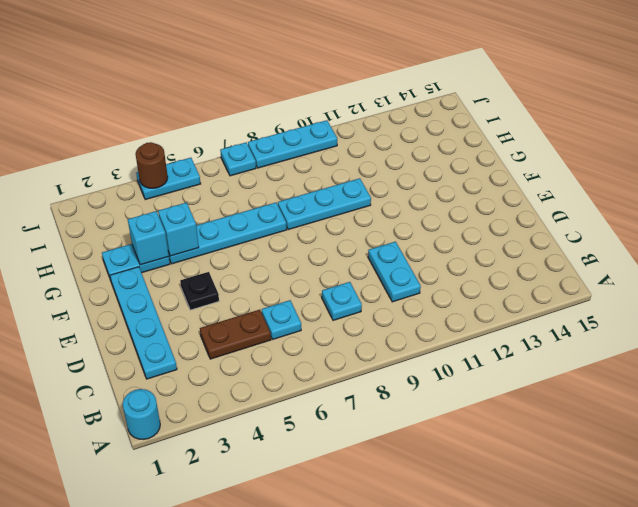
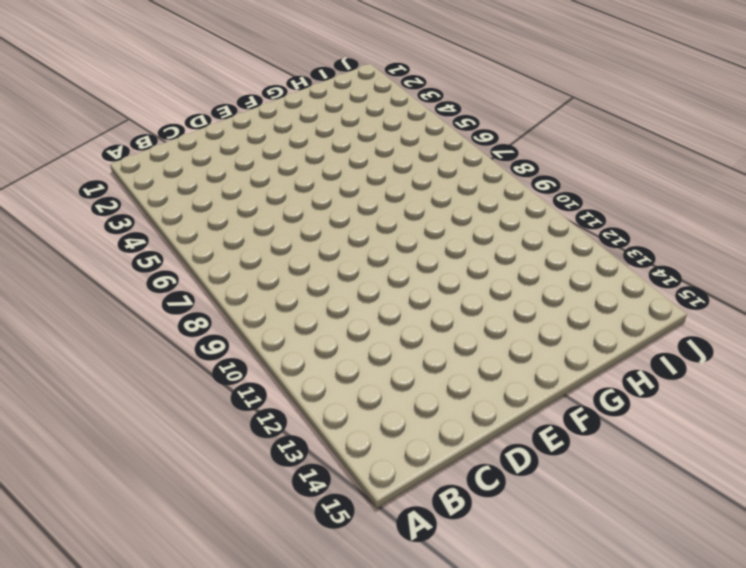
none -> cyan round brick A1 level 1
none -> cyan plate C2:F2 level 1
none -> brown plate C4:C5 level 1

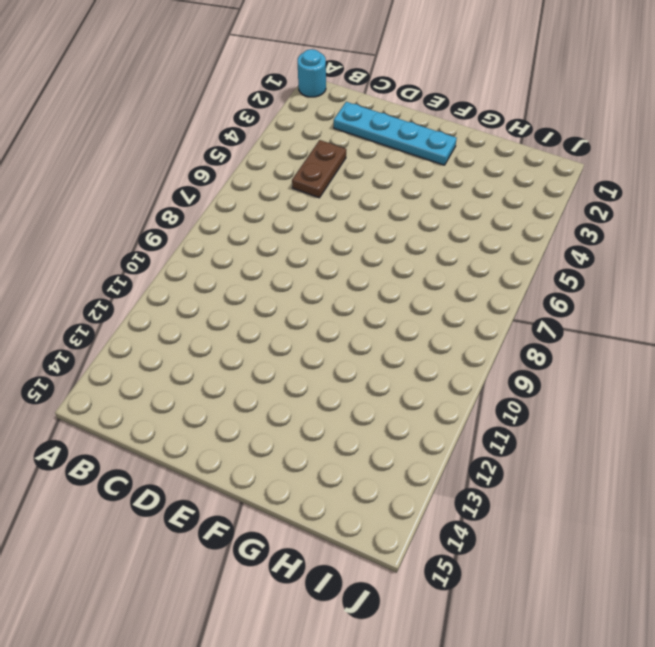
none -> cyan plate C6 level 1
none -> cyan plate C8 level 1
none -> cyan plate C10:D10 level 1

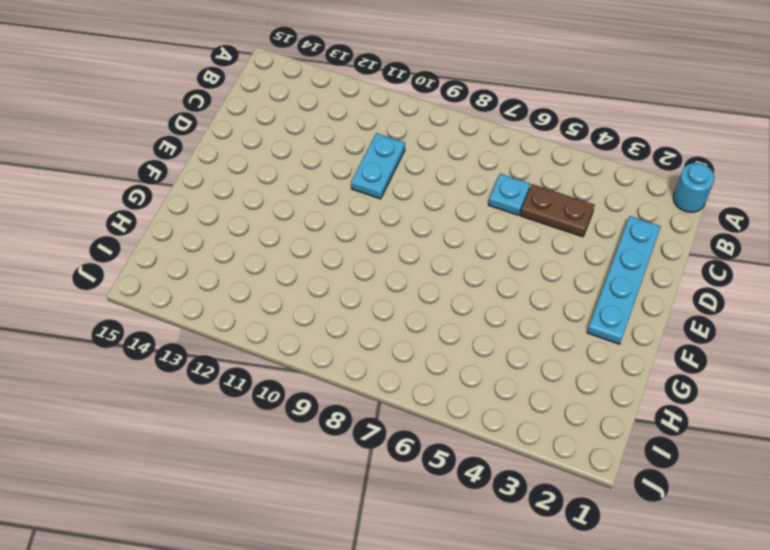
none -> cyan plate C8 level 1
none -> black plate E4 level 1
none -> cyan plate G2:G3 level 1

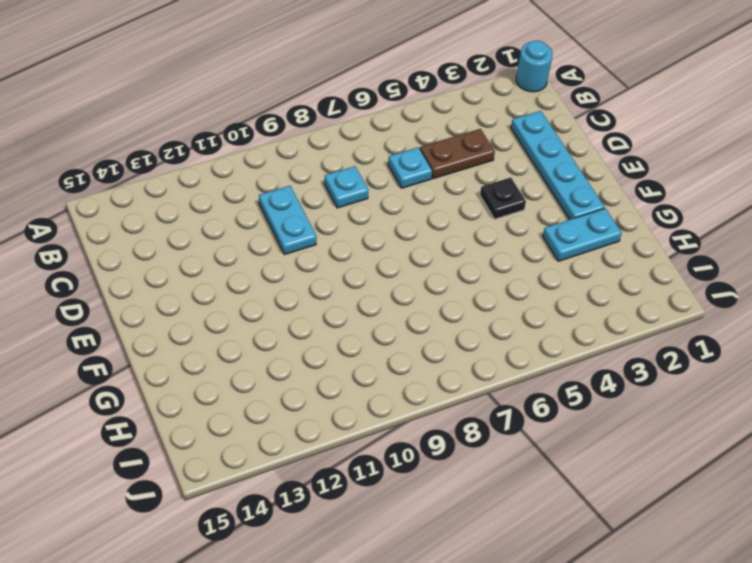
none -> cyan plate G4:G7 level 1
none -> cyan plate G8:G10 level 1
none -> cyan plate J4:J5 level 1

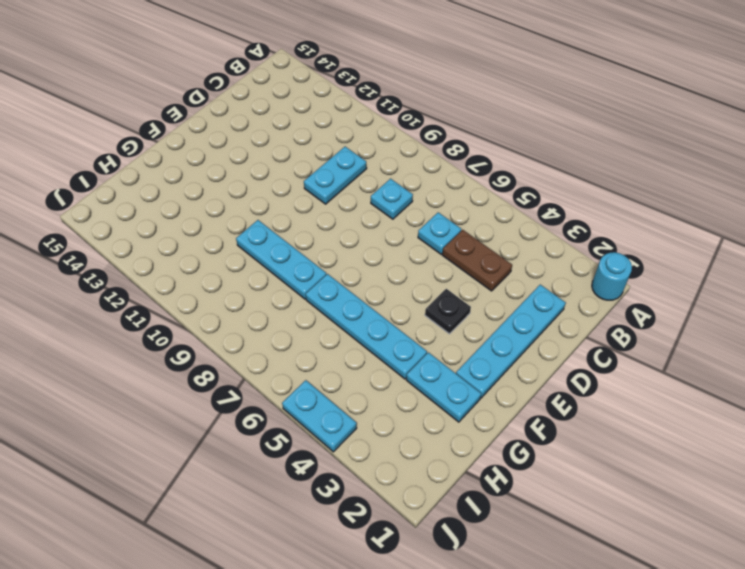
none -> cyan plate J7 level 1
none -> cyan plate J8:J10 level 1
none -> cyan brick G3 level 2

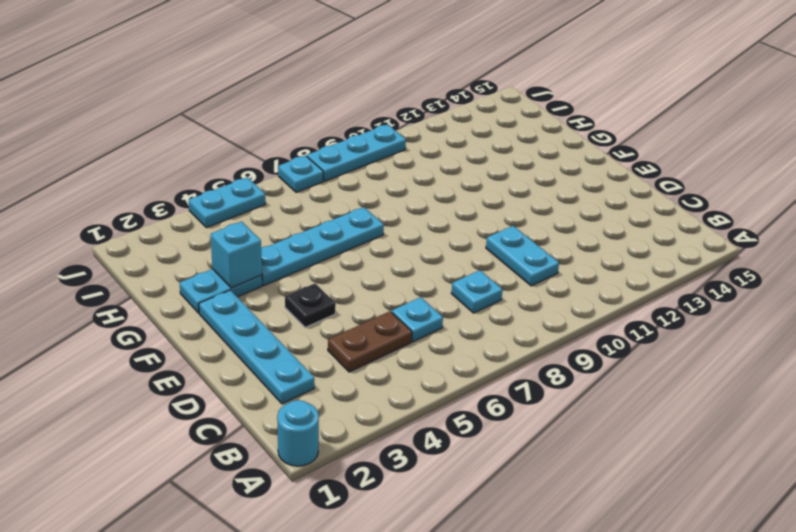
none -> cyan plate G8:G10 level 1
none -> cyan brick G4 level 2
none -> brown round brick J4 level 2

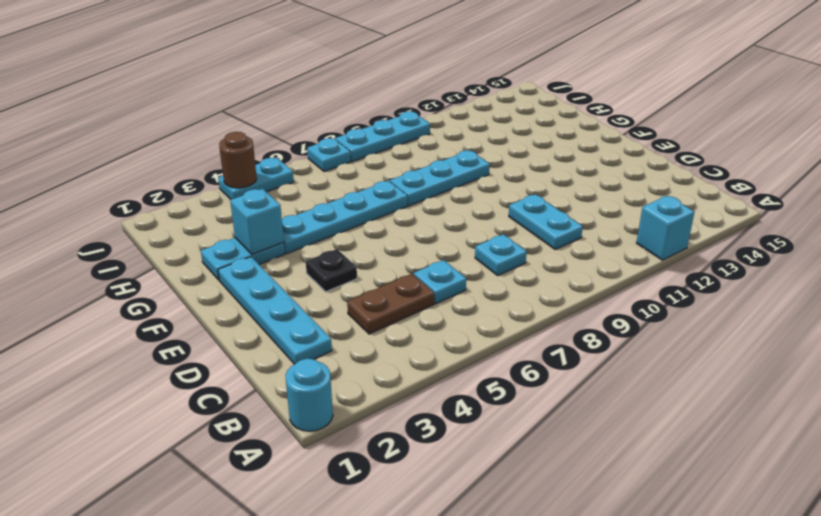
cyan brick A12 level 1 -> cyan brick G4 level 2

